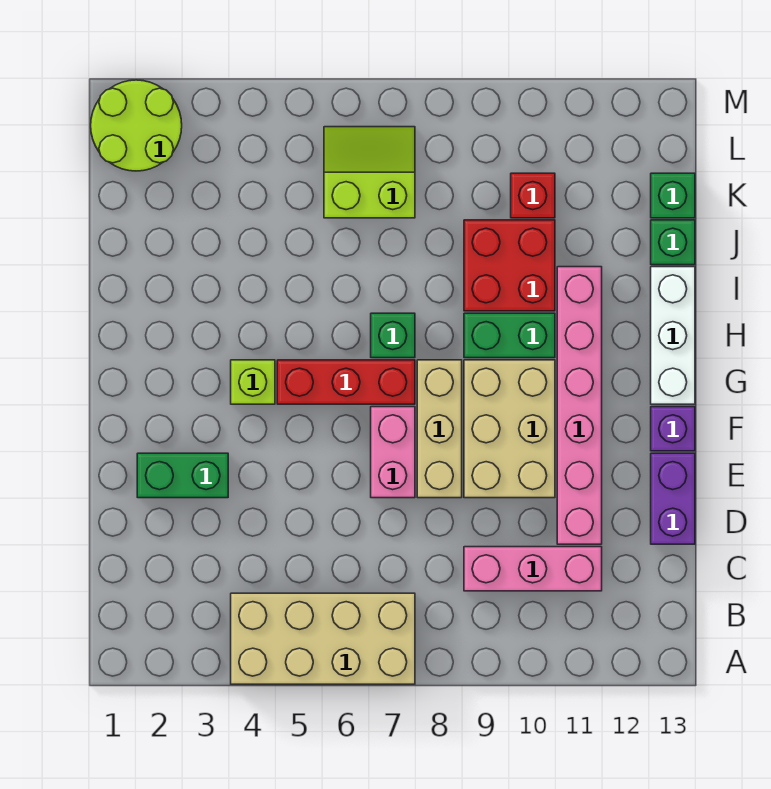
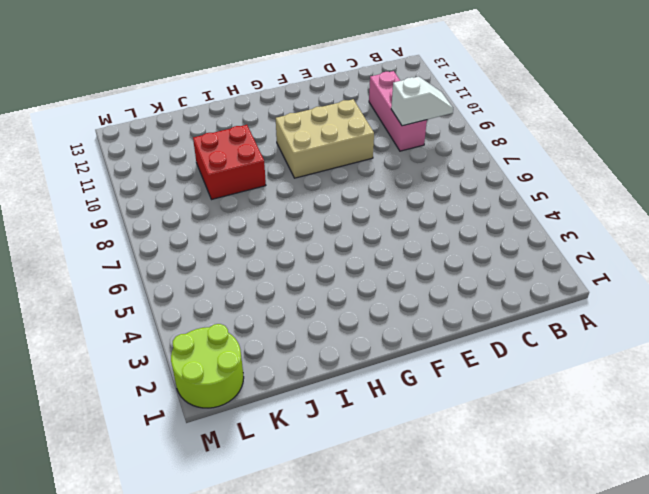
white slope B9:C9 level 2 top C -> none
none -> tan brick A4:B7 level 1
none -> pink brick D11:I11 level 1
none -> purple brick D13:E13 level 1

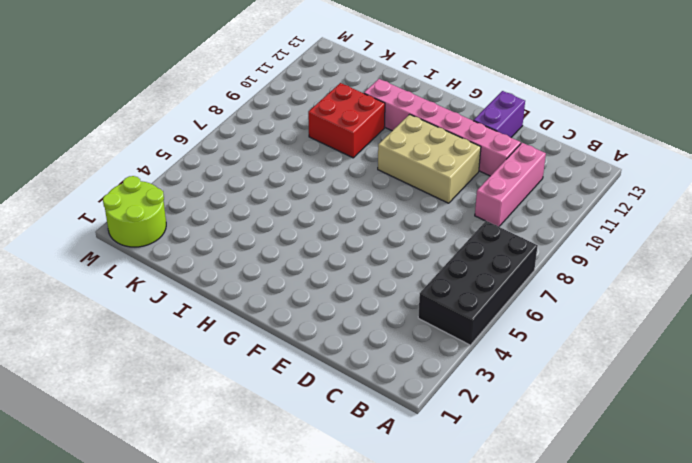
black brick A4:B7 level 1 -> tan brick A4:B7 level 1
purple brick E12:E13 level 1 -> purple brick D13:E13 level 1
none -> green brick E2:E3 level 1
none -> pink brick E7:F7 level 1
none -> tan brick E8:G8 level 1

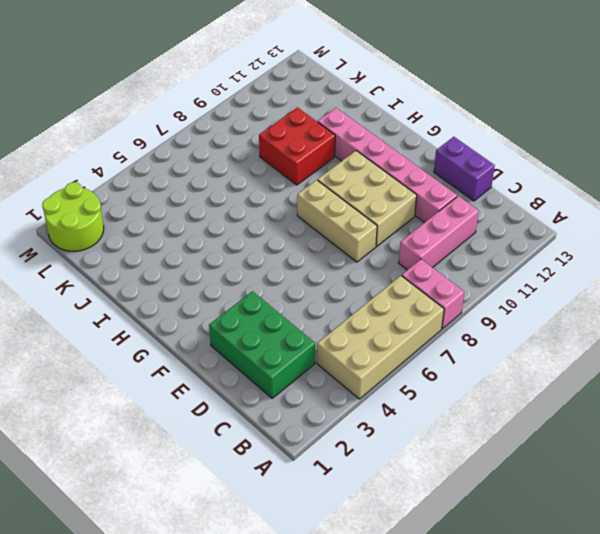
pink brick A8:B8 level 1 -> pink brick E7:F7 level 1
green brick C2:E3 level 1 -> green brick E2:E3 level 1
none -> purple brick F13 level 1
none -> lime brick G4 level 1
none -> red brick G5:G7 level 1

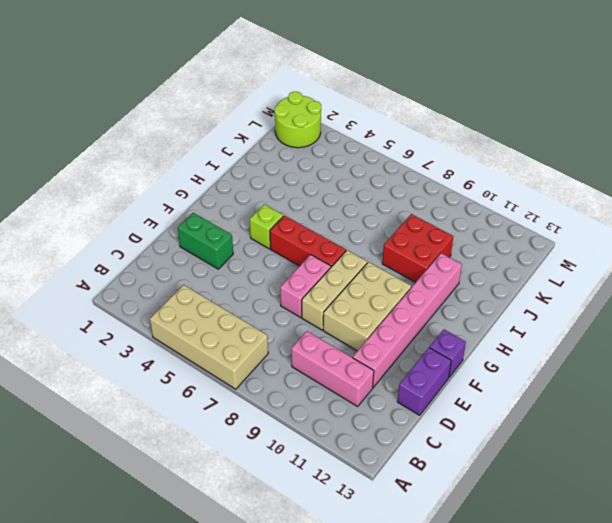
none -> white brick G13:I13 level 1
none -> green brick H7 level 1
none -> green brick H9:H10 level 1

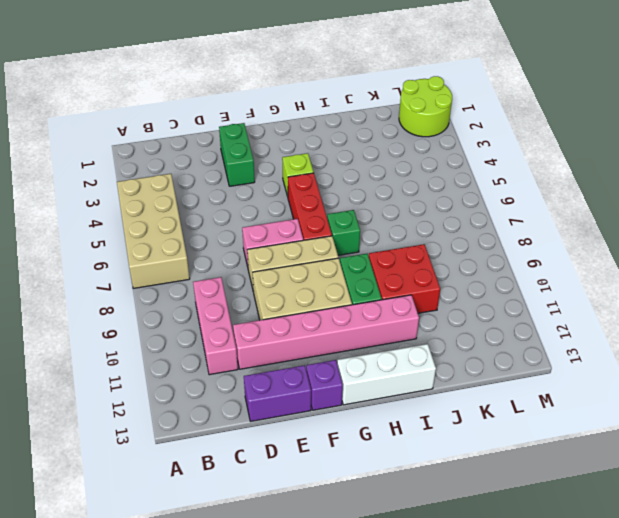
none -> green brick J13 level 1
none -> lime slope K6:L7 level 1 top K
none -> red brick K10 level 1

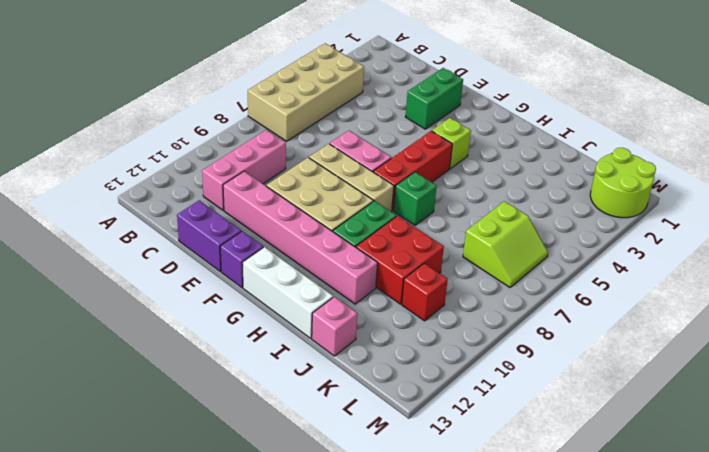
pink brick J13 level 1 -> green brick J13 level 1
none -> green brick K13 level 1

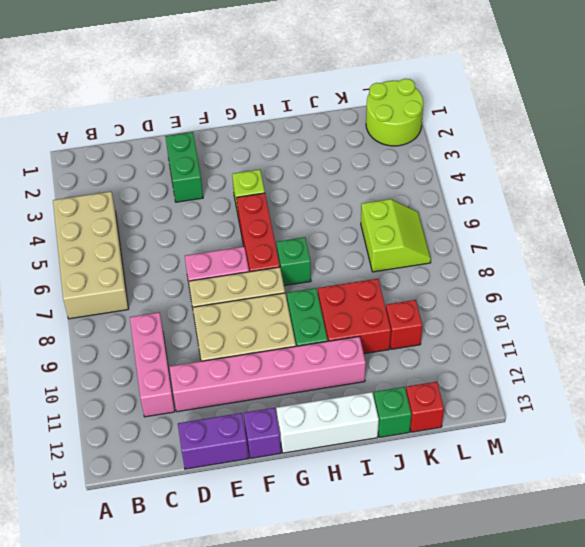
red brick K13 level 1 -> green brick K13 level 1

